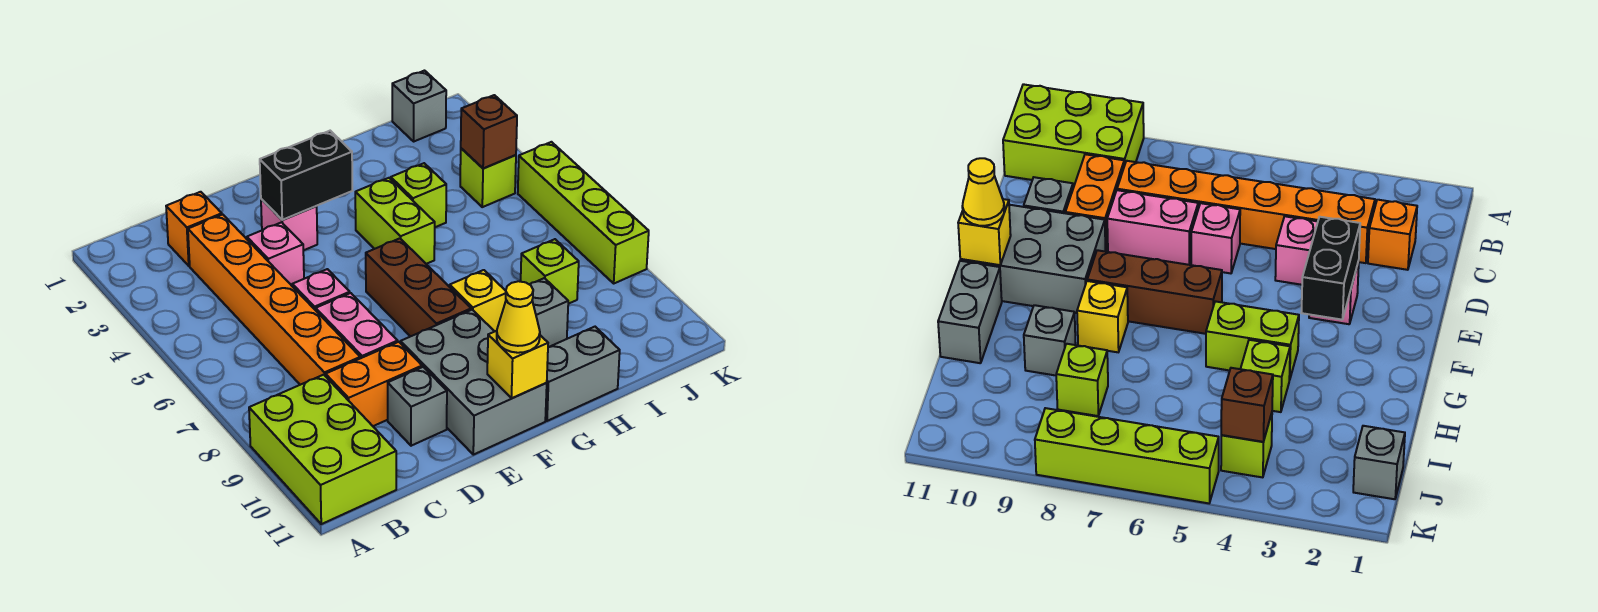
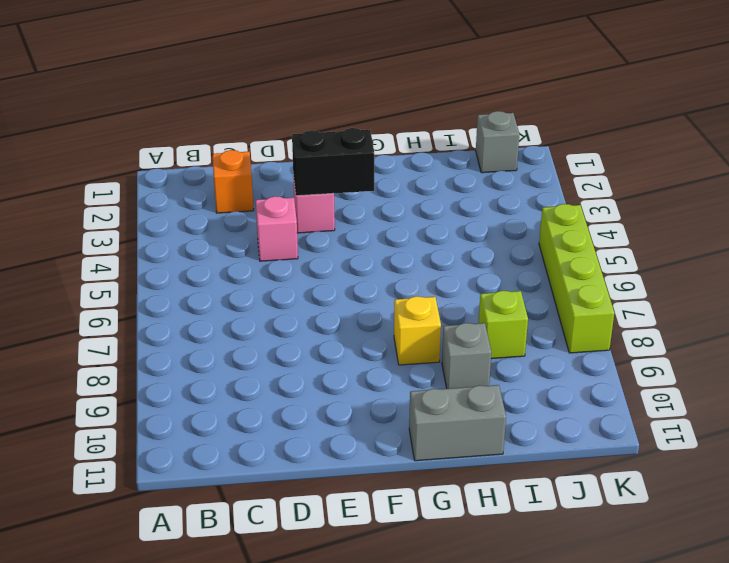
none -> lime brick A9:B11 level 1
none -> orange brick C3:C8 level 1
none -> orange brick C9:D9 level 1

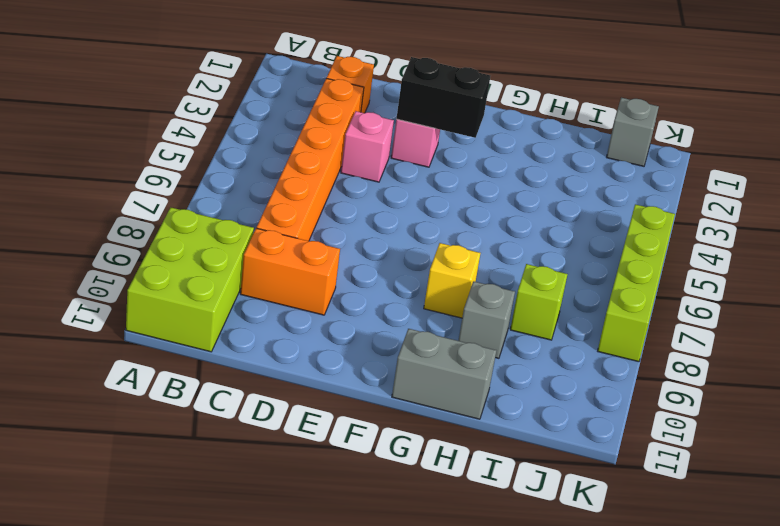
none -> pink brick D6 level 1
none -> pink brick D7:D8 level 1
none -> grey brick D10 level 1

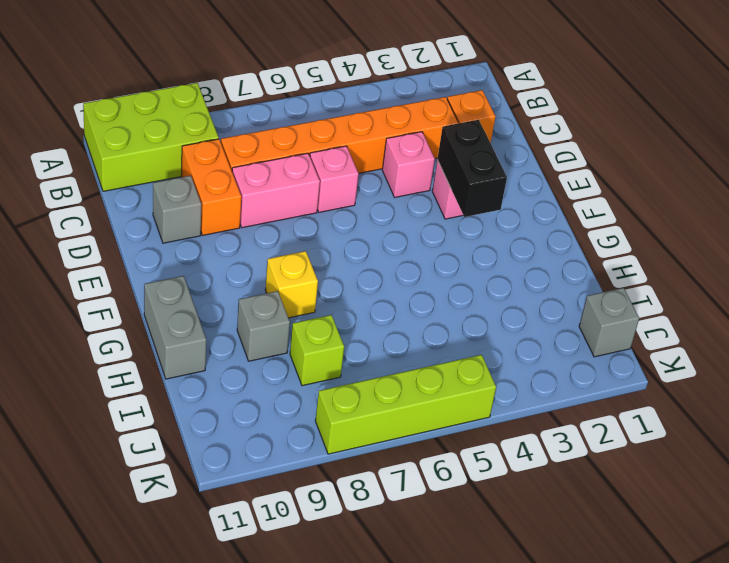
none -> grey brick E9:F11 level 1
none -> brown brick F6:F8 level 1
none -> lime brick G4:G5 level 1

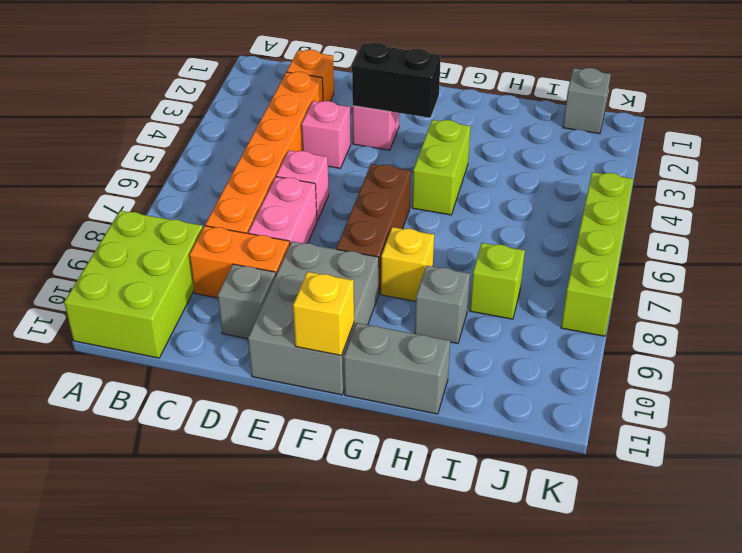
none -> lime brick H4 level 1
none -> lime brick J4 level 1
none -> brown brick J4 level 2

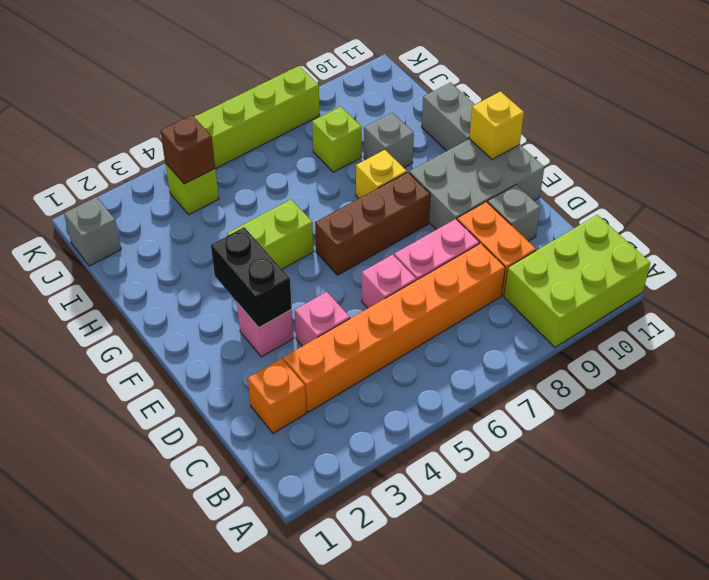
none -> lime brick H4 level 1
none -> yellow cone F11 level 3

